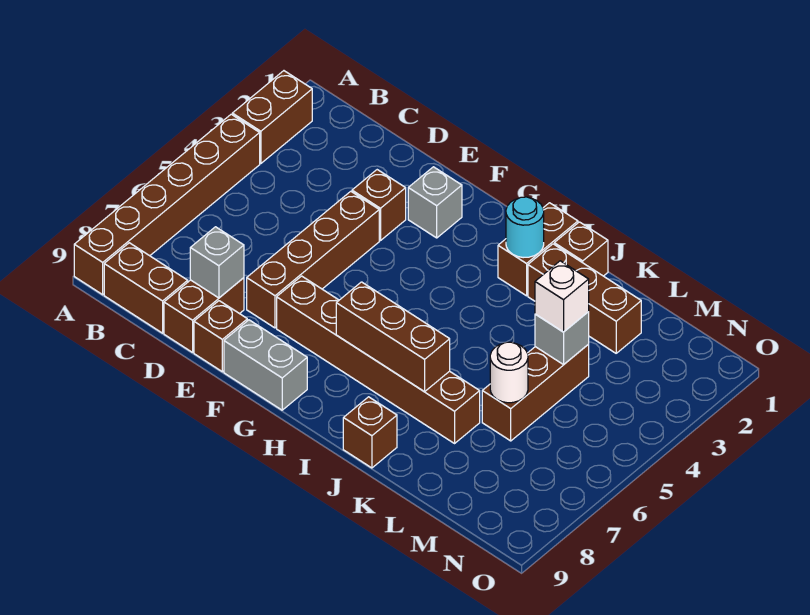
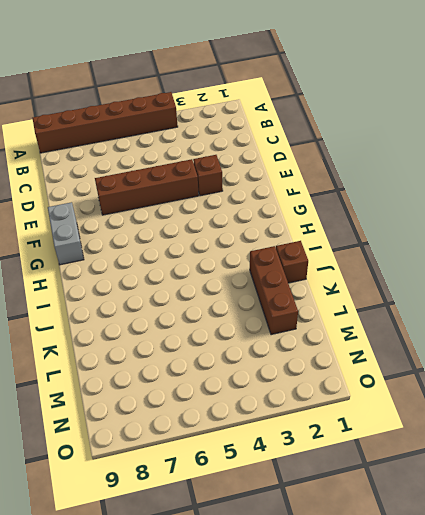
none -> brown brick A2:A3 level 1
none -> brown brick B9:C9 level 1
none -> brown brick D8:D9 level 1

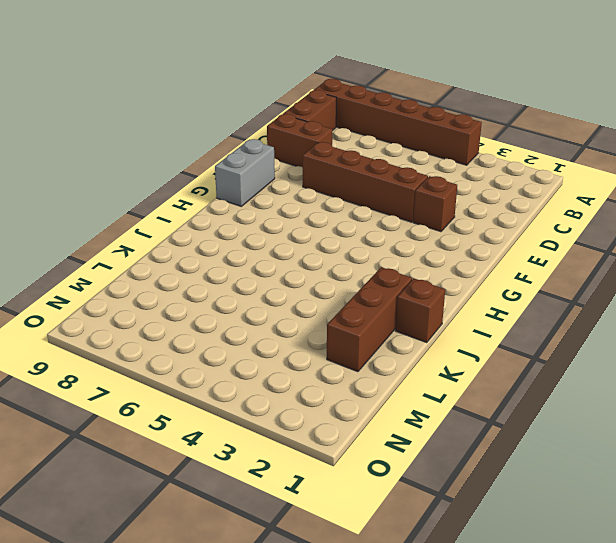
none -> brown brick A2:A3 level 1
none -> brown brick E9 level 1
none -> grey brick F2 level 1

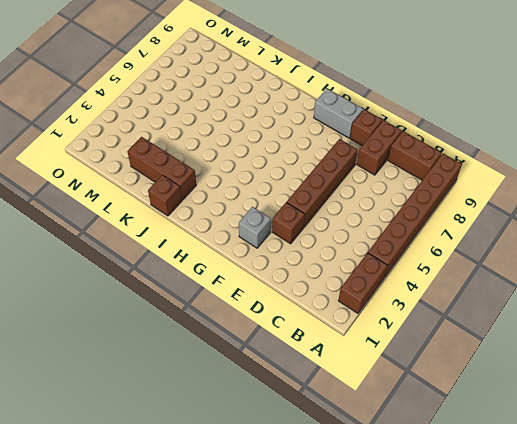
none -> brown brick F7:K7 level 1
none -> brown brick I1:I2 level 1
none -> brown brick J9 level 1

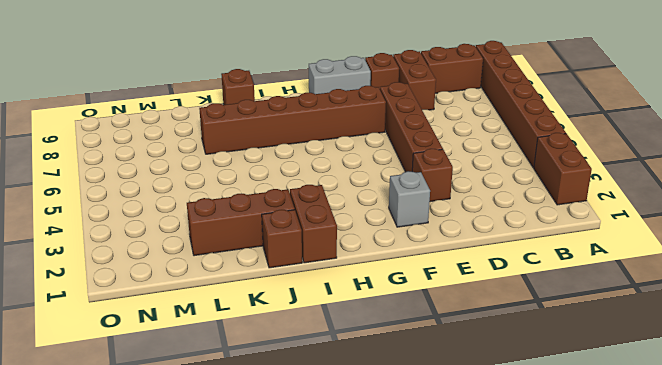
none -> brown brick L4:L6 level 1
none -> grey brick D8 level 2
none -> brown brick H7:J7 level 2

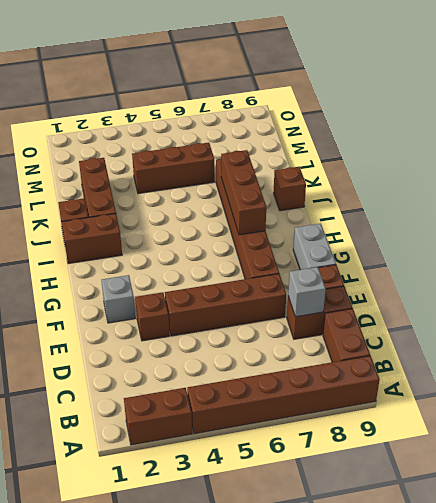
none -> cyan round brick I2 level 2
none -> grey brick L4 level 2
none -> white round brick L6 level 2

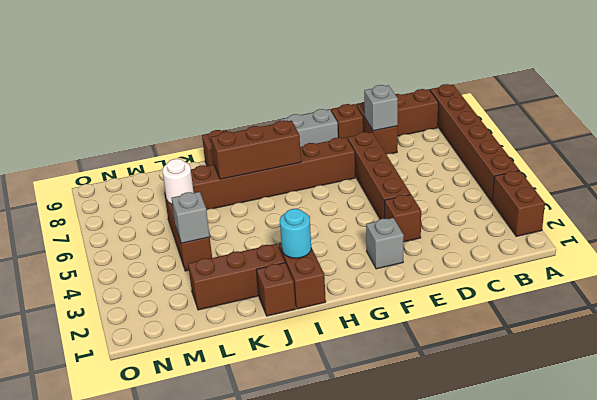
none -> white brick L4 level 3

